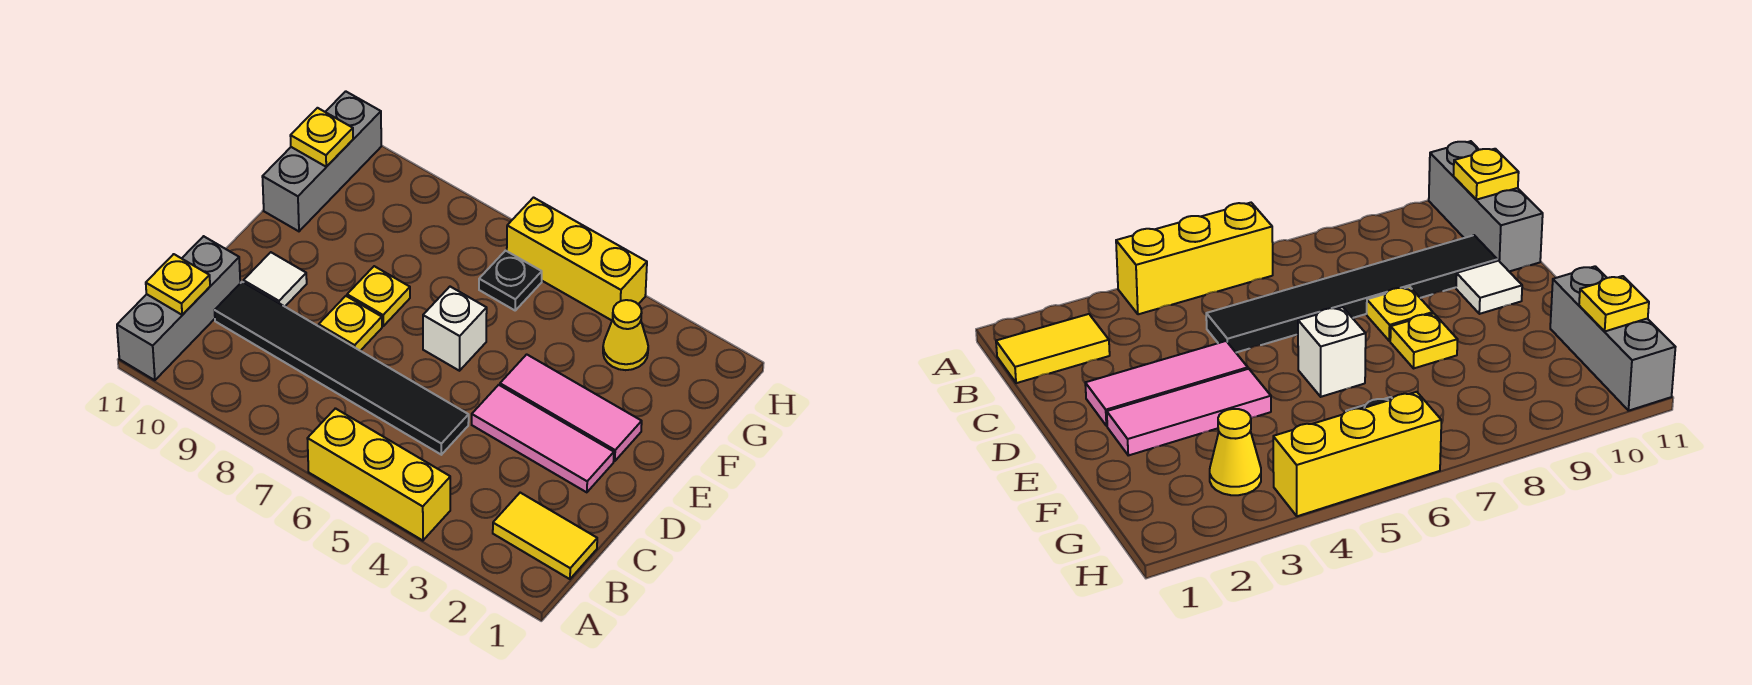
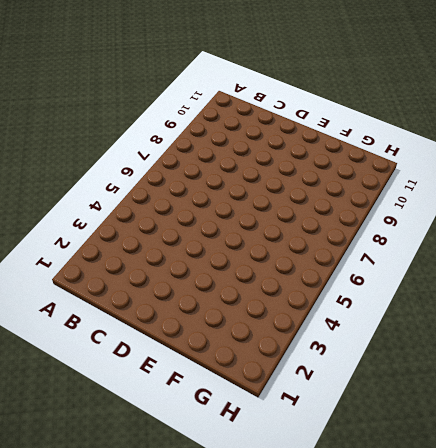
none -> yellow brick A4:A6 level 1
none -> grey brick A11:C11 level 1
none -> yellow tile B1:B2 level 1

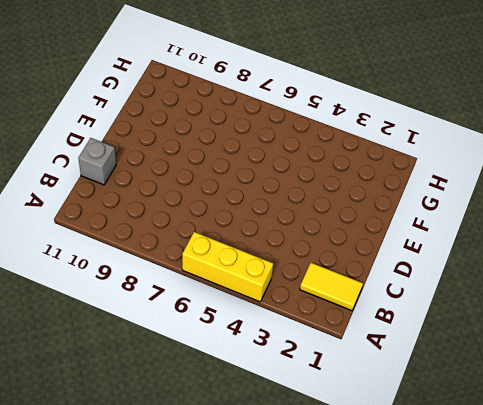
grey brick C11 level 1 -> grey brick A11:C11 level 1
none -> black tile C5:C10 level 1
none -> pink tile D2:D4 level 1
none -> yellow plate D8 level 1

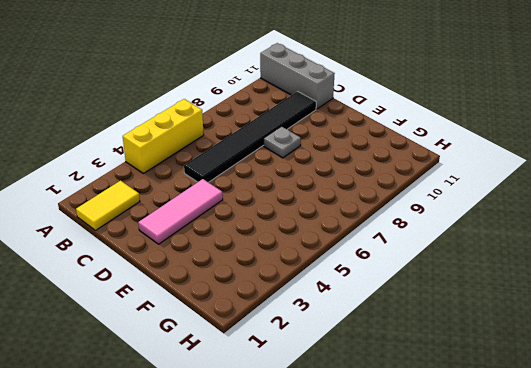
grey plate D8 level 1 -> yellow plate D8 level 1
none -> white tile D10 level 1
none -> pink tile E2:E4 level 1
none -> white brick E6 level 1

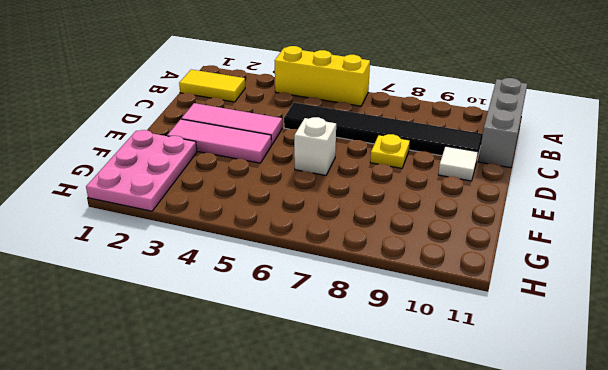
pink plate F1:H2 level 1 -> none
none -> yellow plate E8 level 1
none -> grey brick F11:H11 level 1
none -> yellow cone G3 level 1

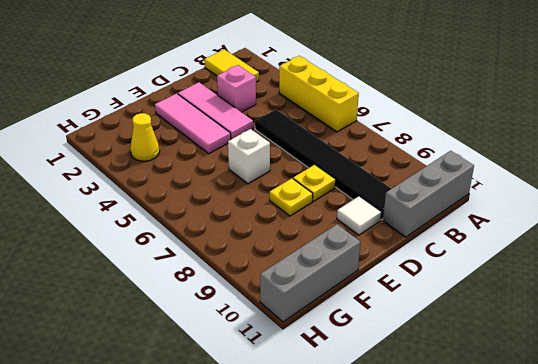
pink brick C3 level 1 -> none
none -> black plate G6 level 1
none -> yellow brick H4:H6 level 1
none -> yellow plate B11 level 2

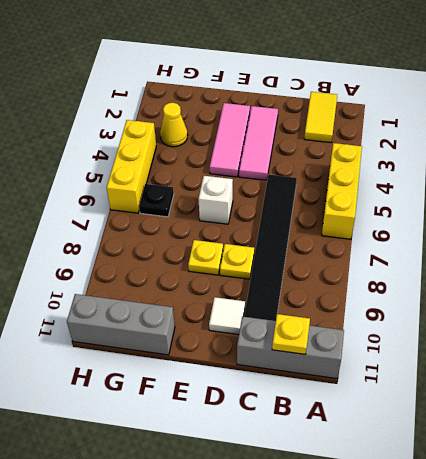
none -> yellow plate G11 level 2

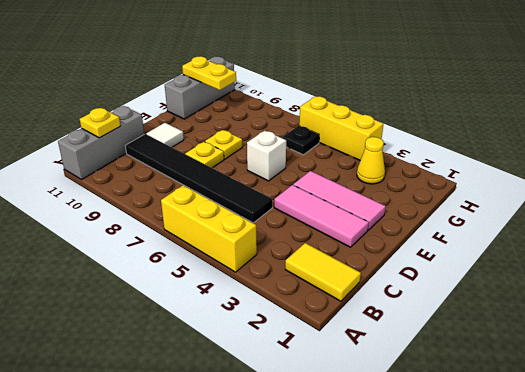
yellow plate G10:G11 level 2 -> yellow plate G11 level 2

